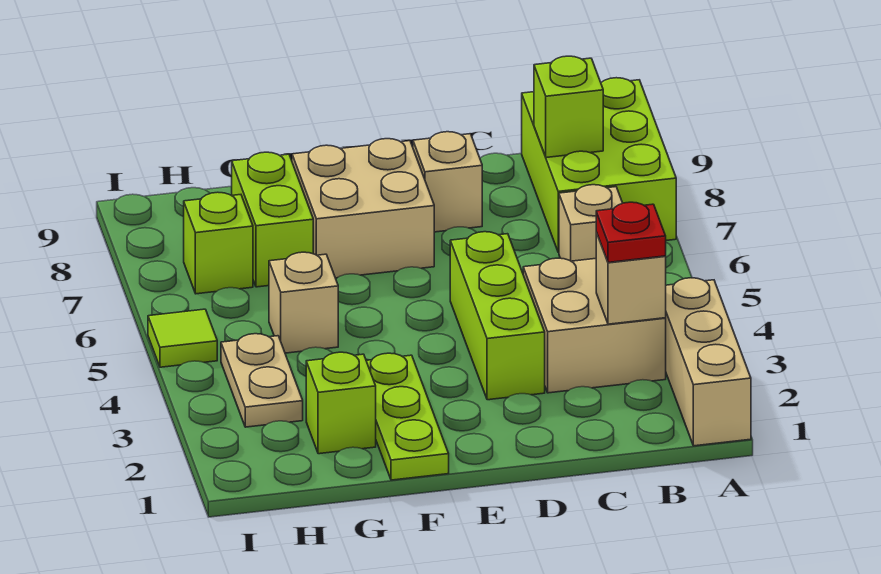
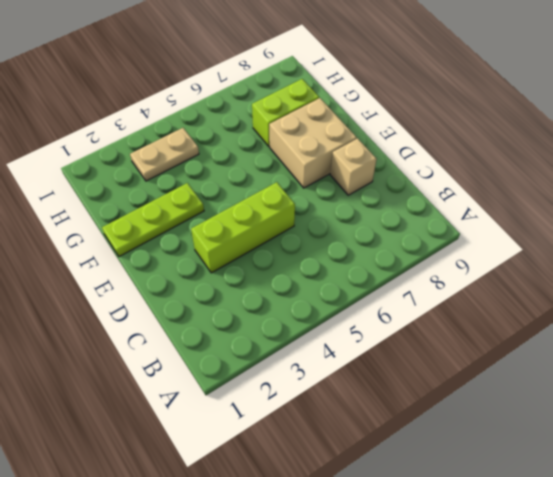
none -> tan brick A1:A3 level 1
none -> lime brick A7:B9 level 1
none -> tan brick B3:C4 level 1

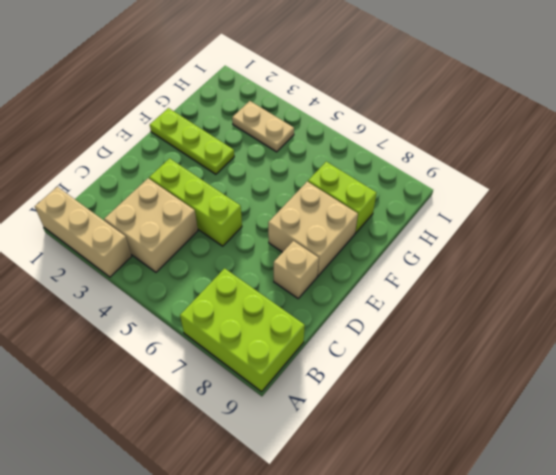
none -> tan brick B6 level 1
none -> lime brick G2 level 1
none -> tan brick G5 level 1

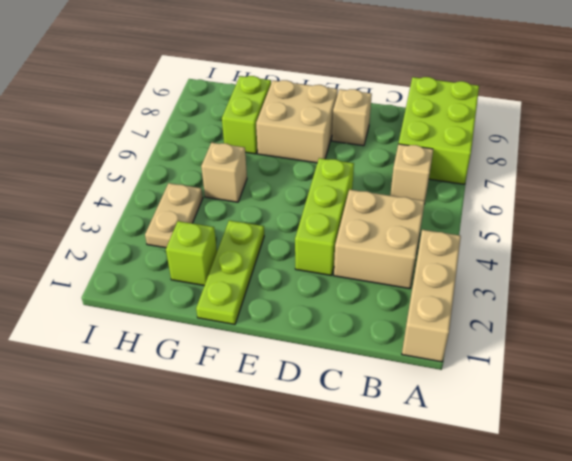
none -> lime brick H7 level 1
none -> lime tile I5 level 1
none -> tan brick B3 level 2

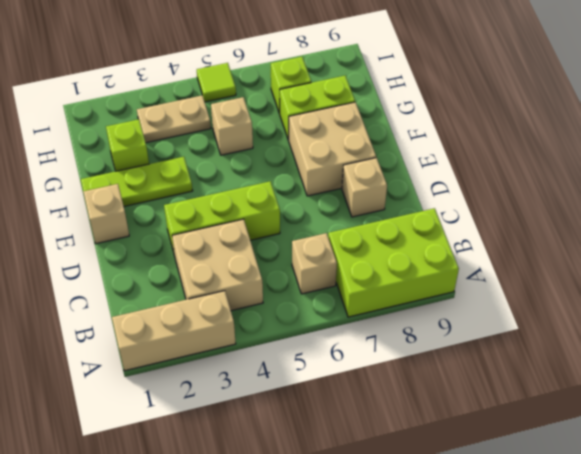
tan brick E1 level 1 -> tan brick B3 level 2
none -> lime brick B8 level 2
none -> red plate B3 level 3

